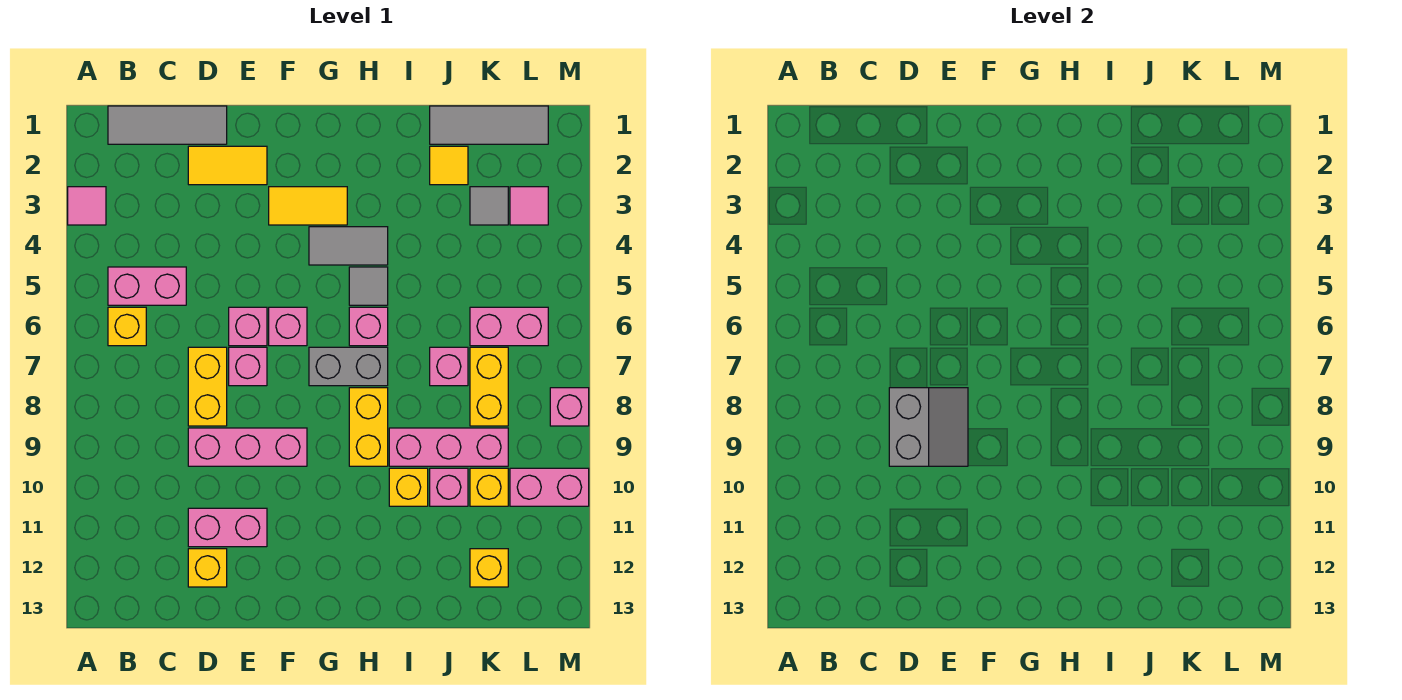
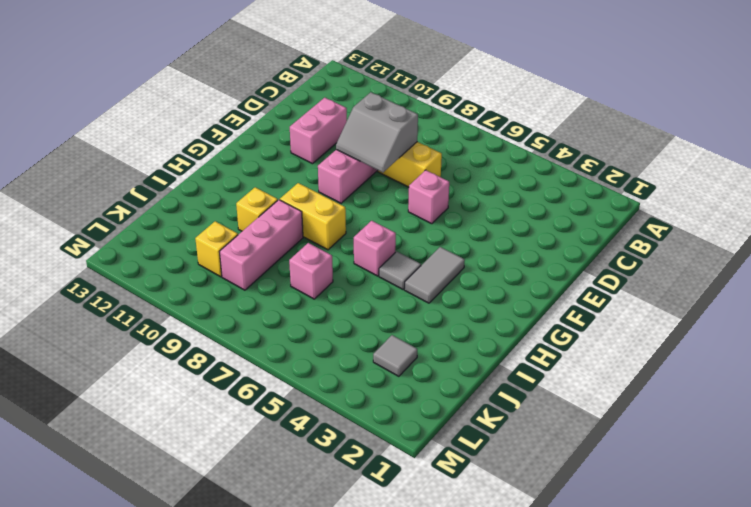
none -> pink tile A3 level 1
none -> grey tile B1:D1 level 1
none -> pink brick B5:C5 level 1
none -> yellow brick B6 level 1

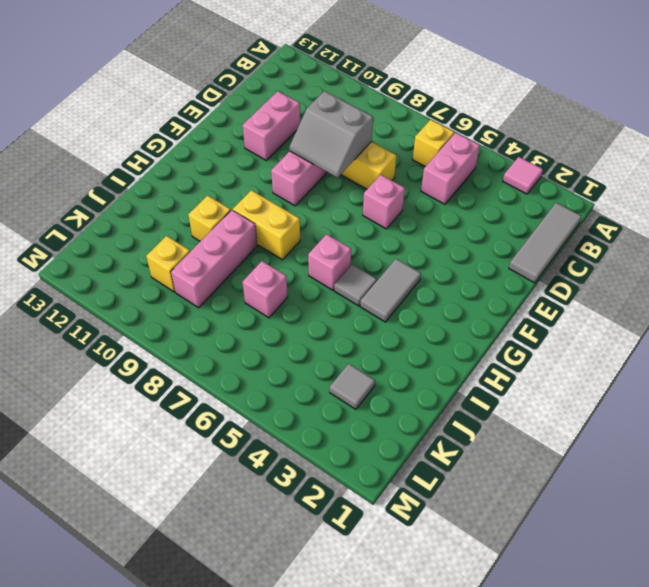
none -> yellow tile D2:E2 level 1
none -> yellow brick D12 level 1
none -> pink brick E7 level 1
none -> yellow tile F3:G3 level 1

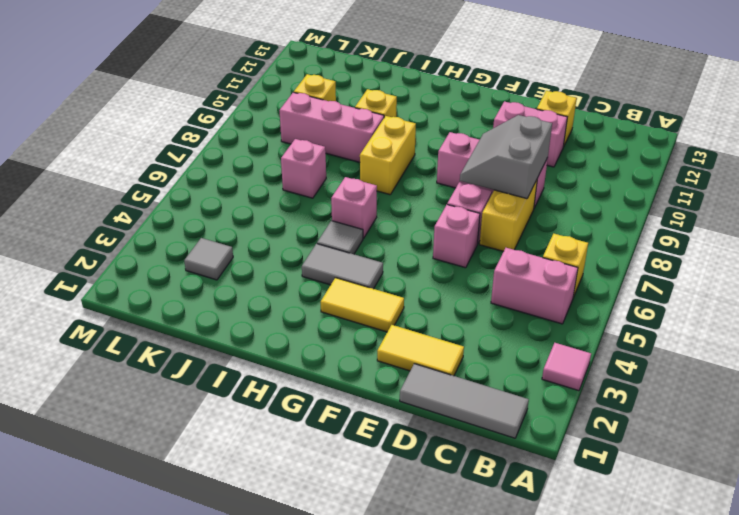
none -> pink brick F6 level 1
none -> grey brick G7:H7 level 1
none -> grey tile J1:L1 level 1
none -> yellow tile J2 level 1

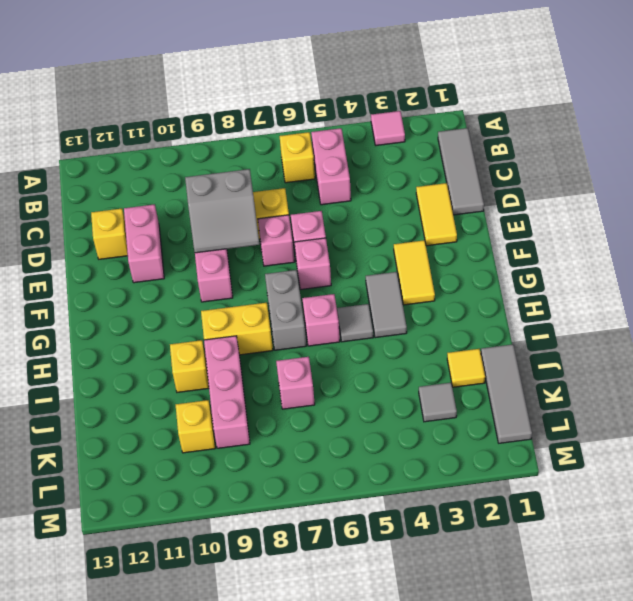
none -> pink brick J10 level 1
none -> pink brick K6:L6 level 1
none -> yellow brick K7:K8 level 1
none -> yellow brick K12 level 1

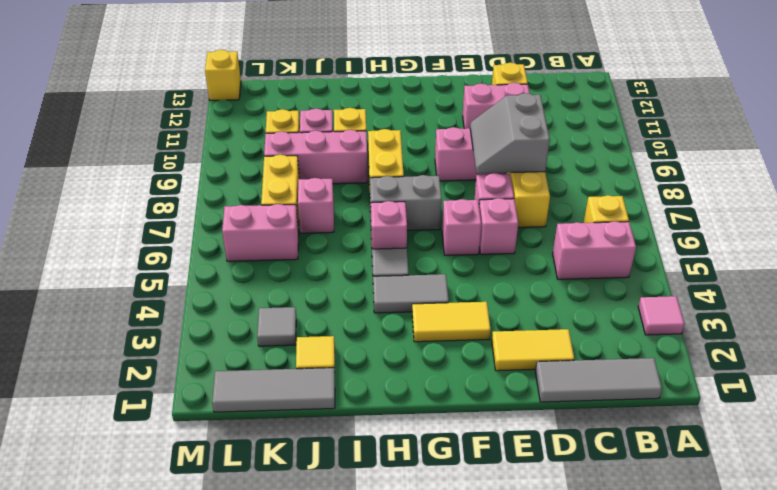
yellow brick M13 level 1 -> yellow brick K12 level 1
none -> pink tile L3 level 1
none -> pink brick L10:M10 level 1
none -> pink brick M8 level 1

